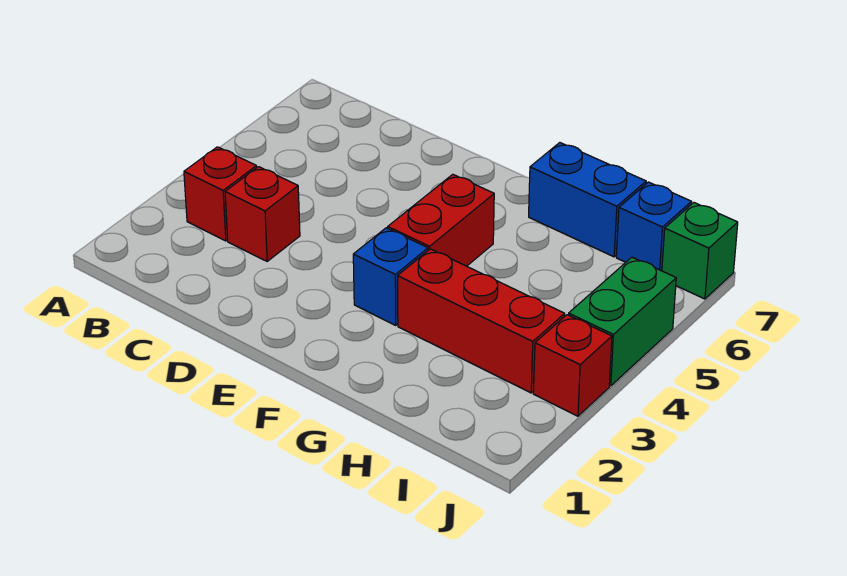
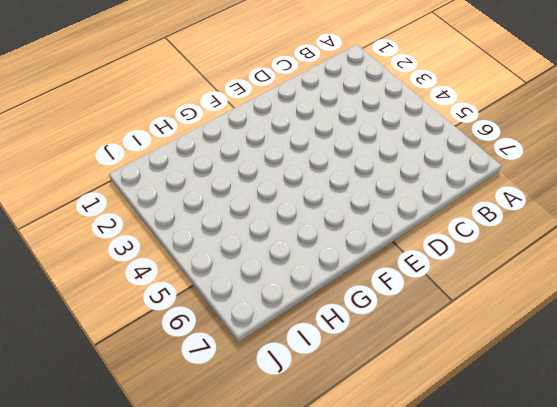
none -> red brick B3 level 1
none -> red brick C3 level 1

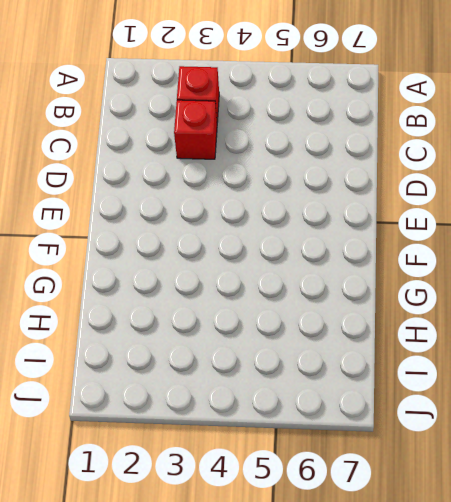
none -> blue brick F3 level 1
none -> red brick F4:F5 level 1

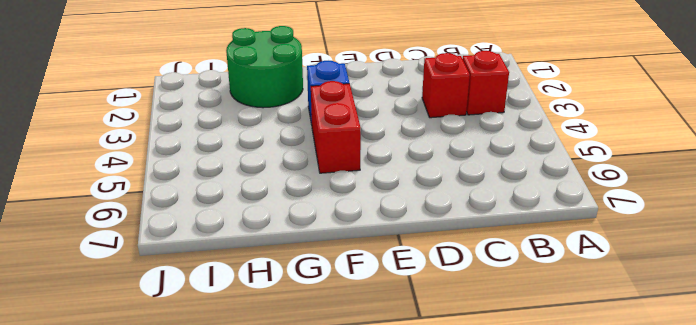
green round brick G1:H2 level 1 -> none
none -> red brick G3:I3 level 1
none -> blue brick G7:H7 level 1

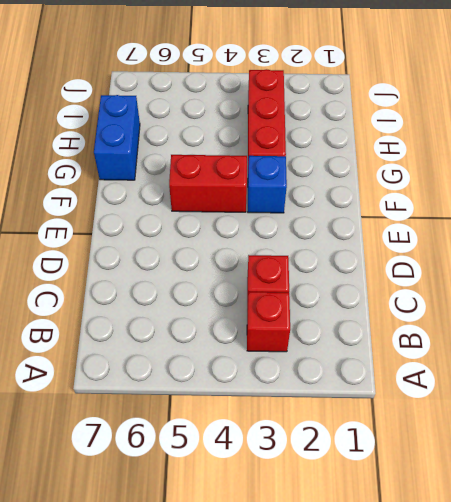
none -> blue brick I7 level 1
none -> red brick J3 level 1

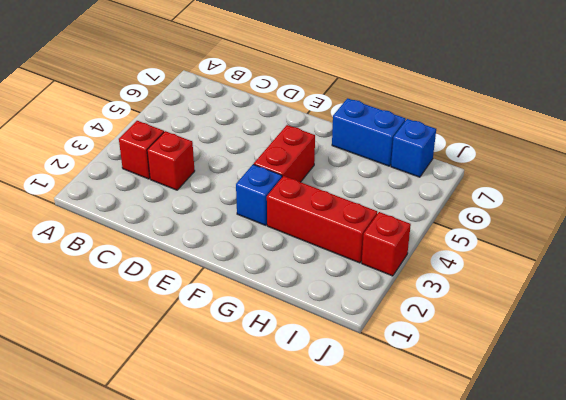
none -> green brick J4:J5 level 1
none -> green brick J7 level 1

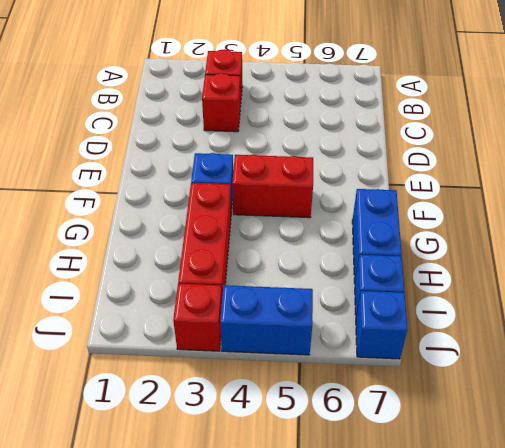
blue brick J4:J5 level 1 -> green brick J4:J5 level 1
blue brick J7 level 1 -> green brick J7 level 1

